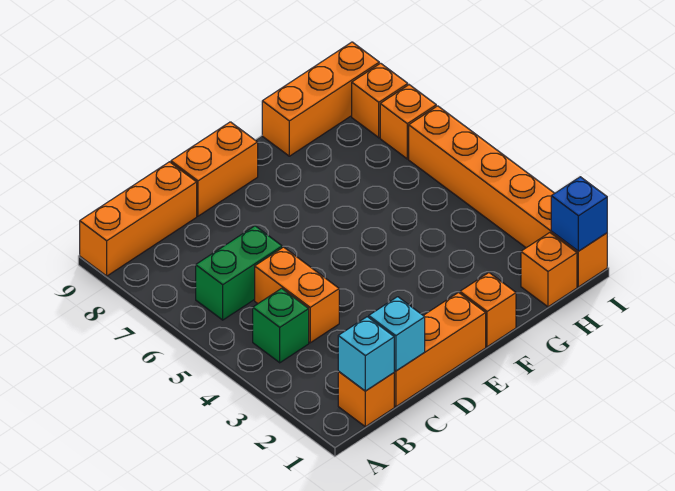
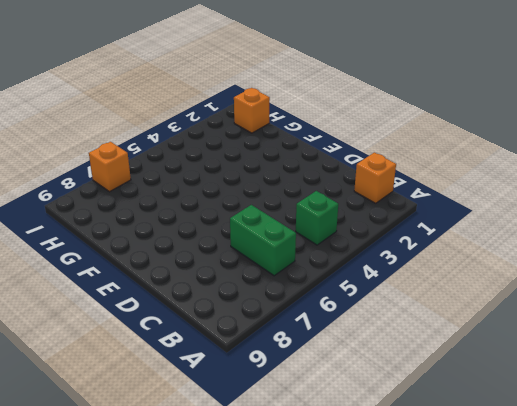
none -> orange brick A9:C9 level 1
none -> orange brick C1:E1 level 1
none -> orange brick C4:C5 level 1

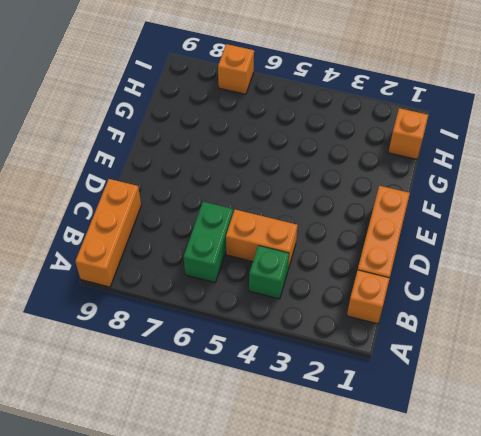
none -> orange brick D9:E9 level 1
none -> orange brick F1 level 1
none -> orange brick G9:I9 level 1

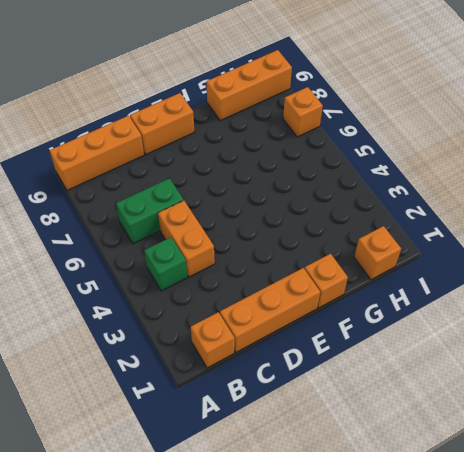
none -> orange brick I1:I6 level 1
none -> orange brick I8 level 1
none -> cyan brick B1 level 2

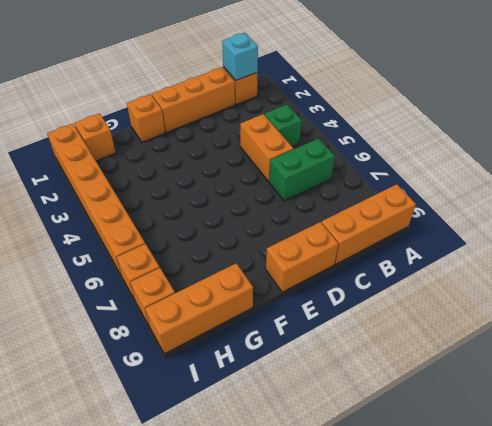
none -> cyan brick C1 level 2
none -> blue brick I1 level 2

